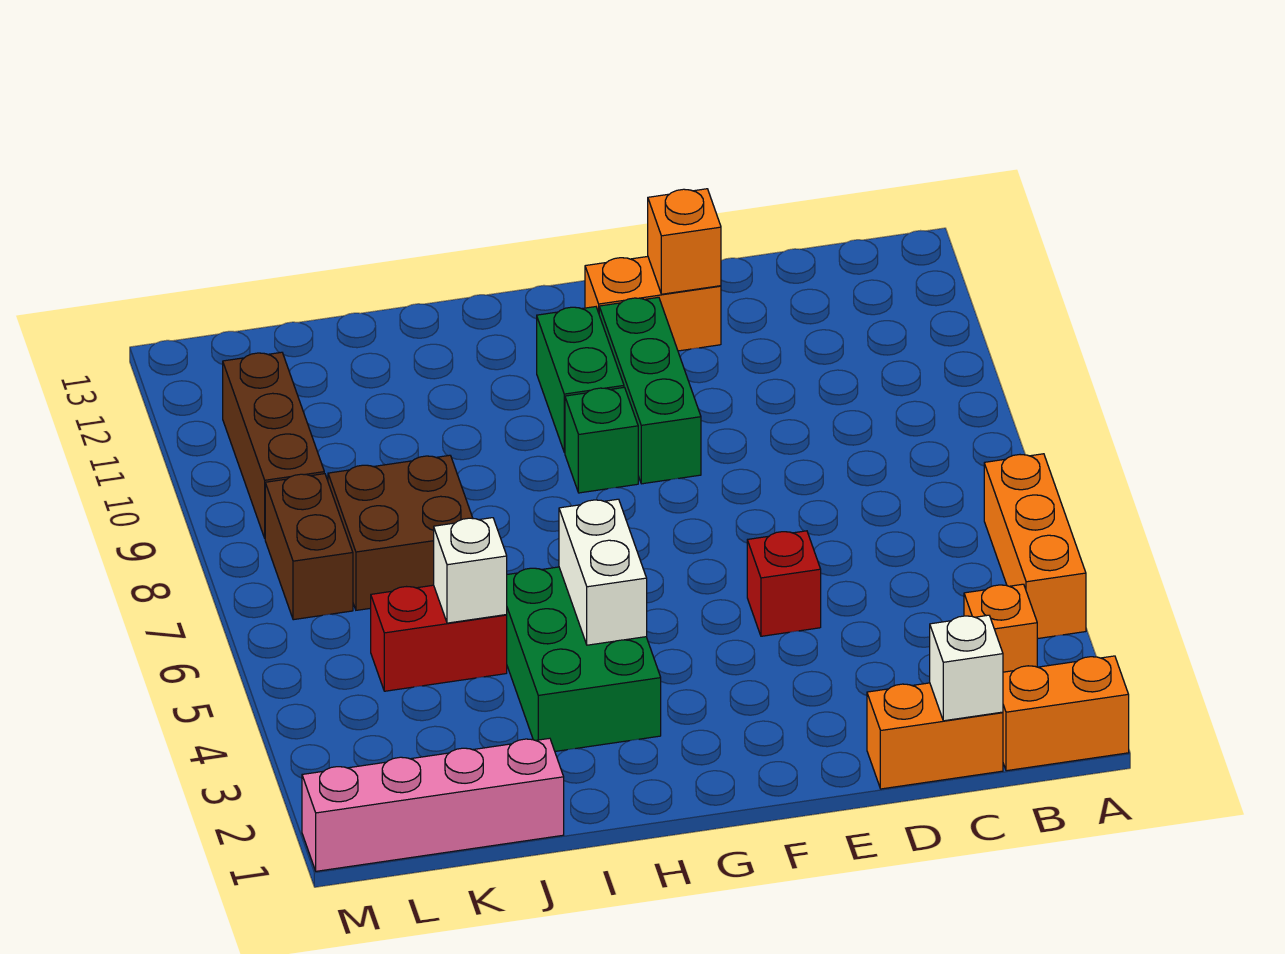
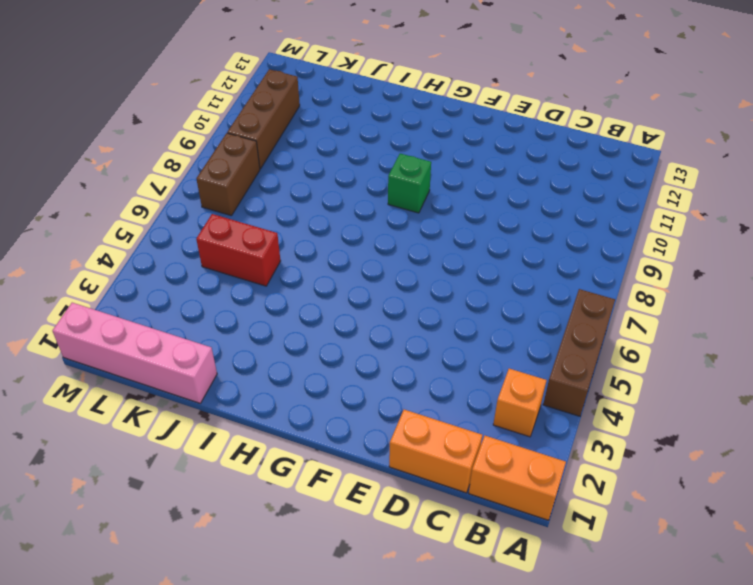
brown brick A4:A6 level 1 -> orange brick A4:A6 level 1
none -> red brick E5 level 1
none -> orange brick E12:F12 level 1
none -> green brick F9:F11 level 1

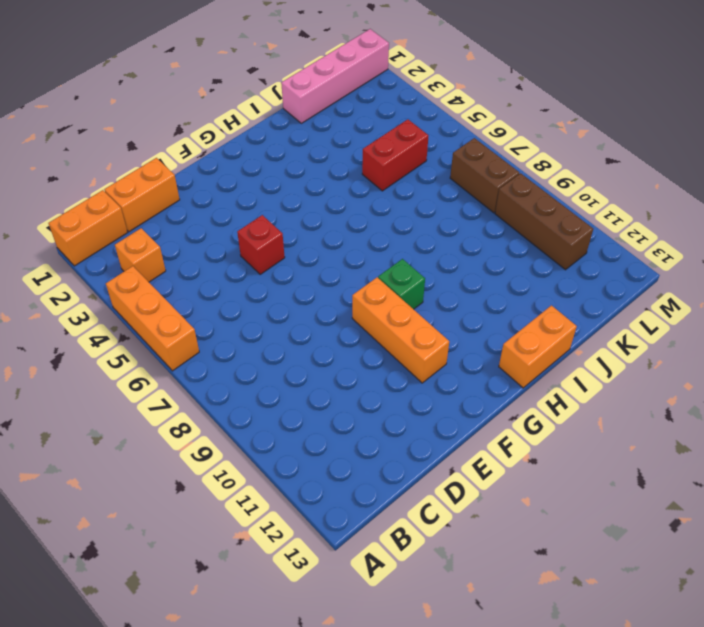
orange brick F9:F11 level 1 -> green brick F9:F11 level 1
orange brick H13:I13 level 1 -> orange brick E12:F12 level 1
none -> green brick G10:G11 level 1
none -> green brick H3:I5 level 1
none -> brown brick J7:K8 level 1

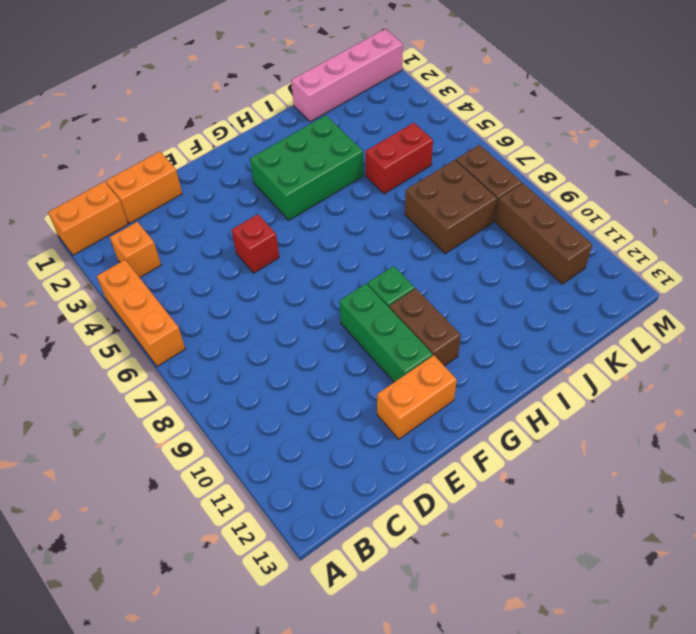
green brick G3:I4 level 1 -> green brick H3:I5 level 1
brown brick G10:G11 level 1 -> green brick G10:G11 level 1
none -> white brick C1 level 2
none -> orange brick E12 level 2
none -> white brick H4:H5 level 2

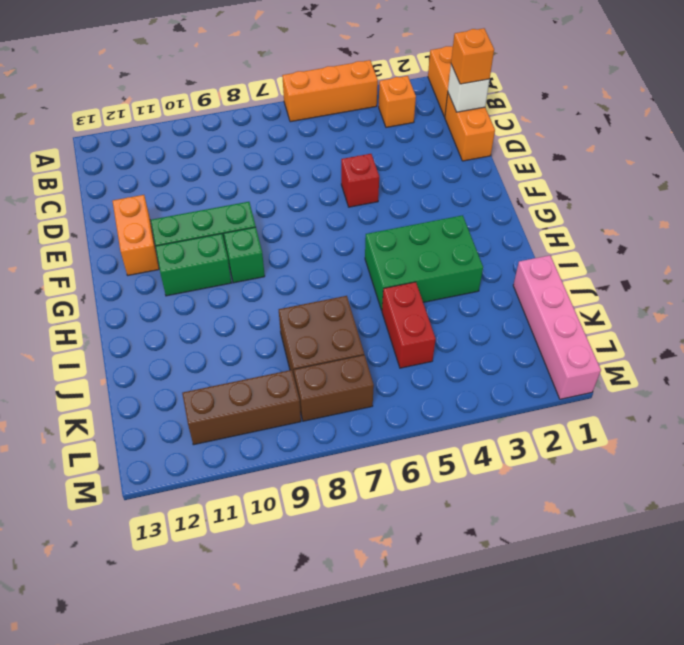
orange brick C1 level 3 -> orange brick E12 level 2
none -> white brick H4:H5 level 2
none -> white brick J5 level 2

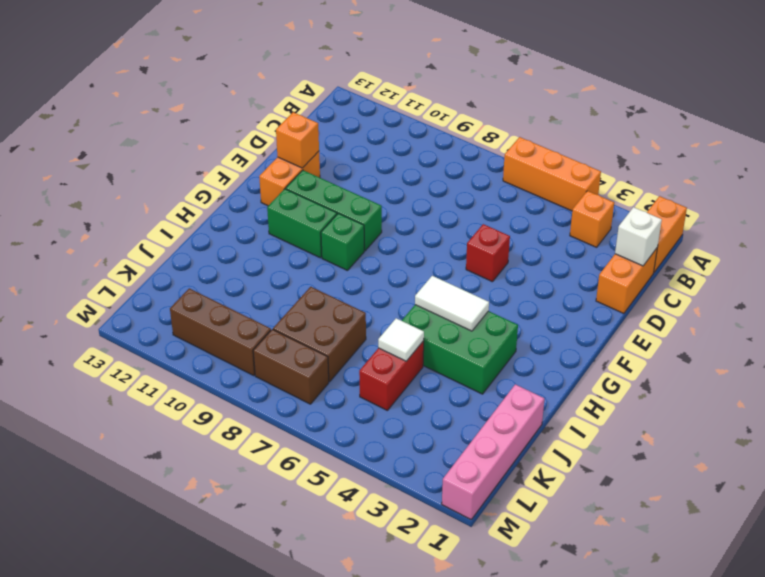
white tile H4:H5 level 2 -> white brick H4:H5 level 2
white tile J5 level 2 -> white brick J5 level 2

